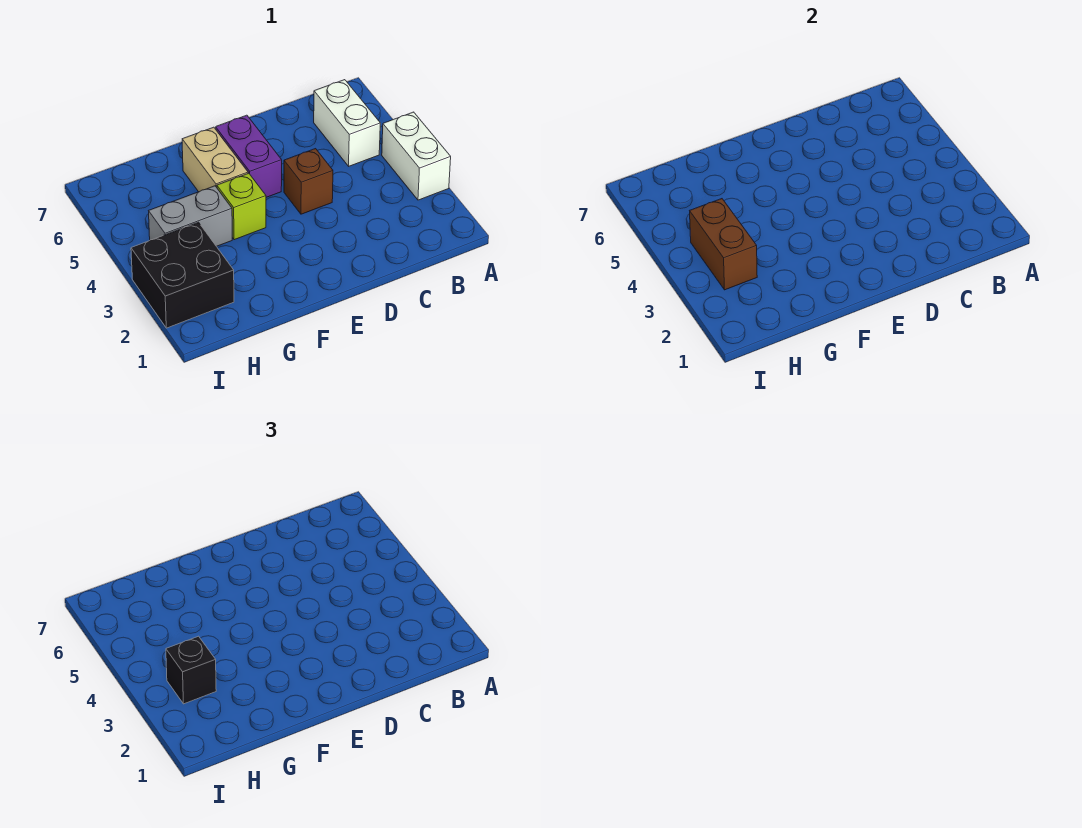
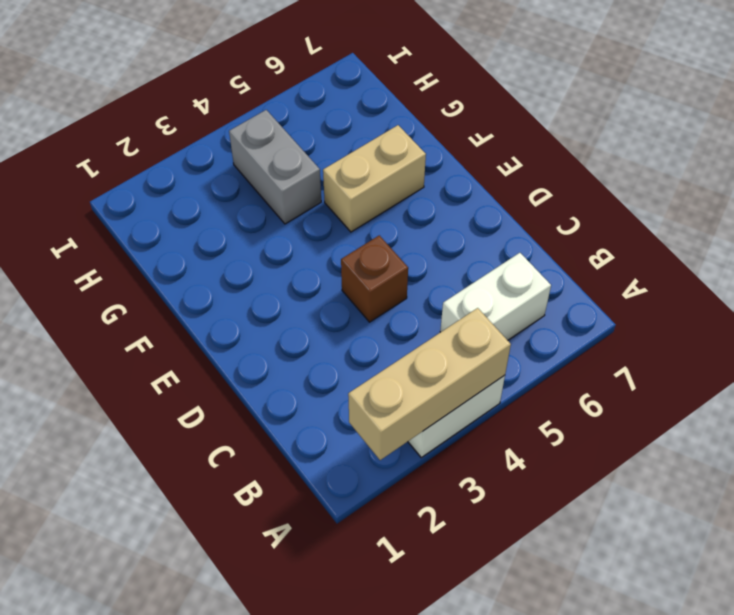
tan brick A2:A4 level 2 -> none
none -> purple brick E5:E6 level 1
none -> lime brick F4 level 1

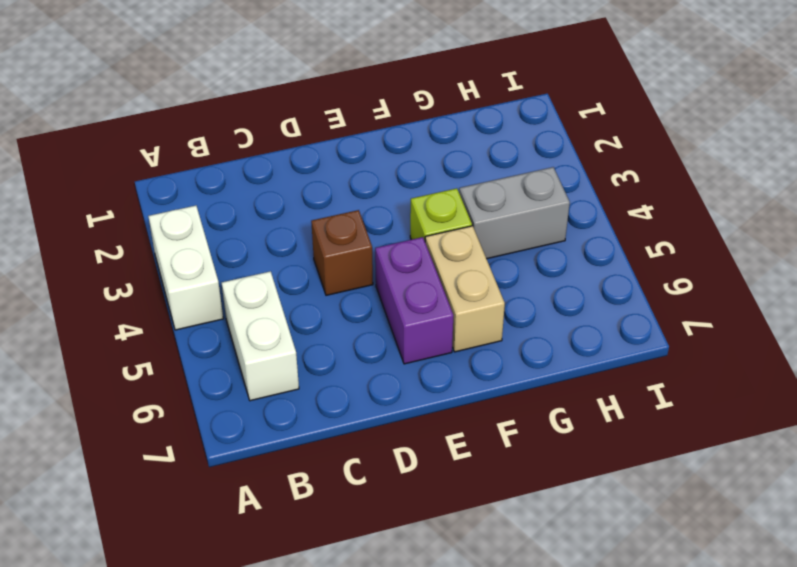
none -> black brick H2:I3 level 1
none -> brown brick H3:H4 level 2

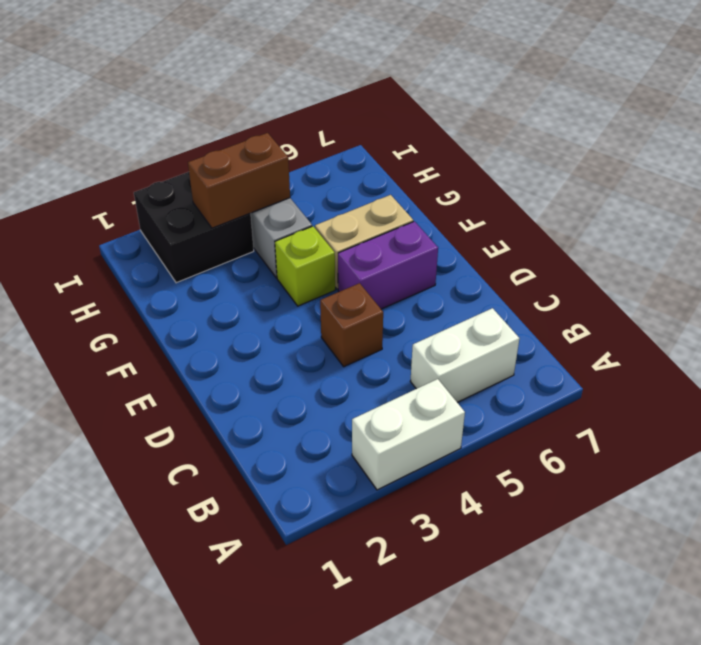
none -> black brick H3 level 3

